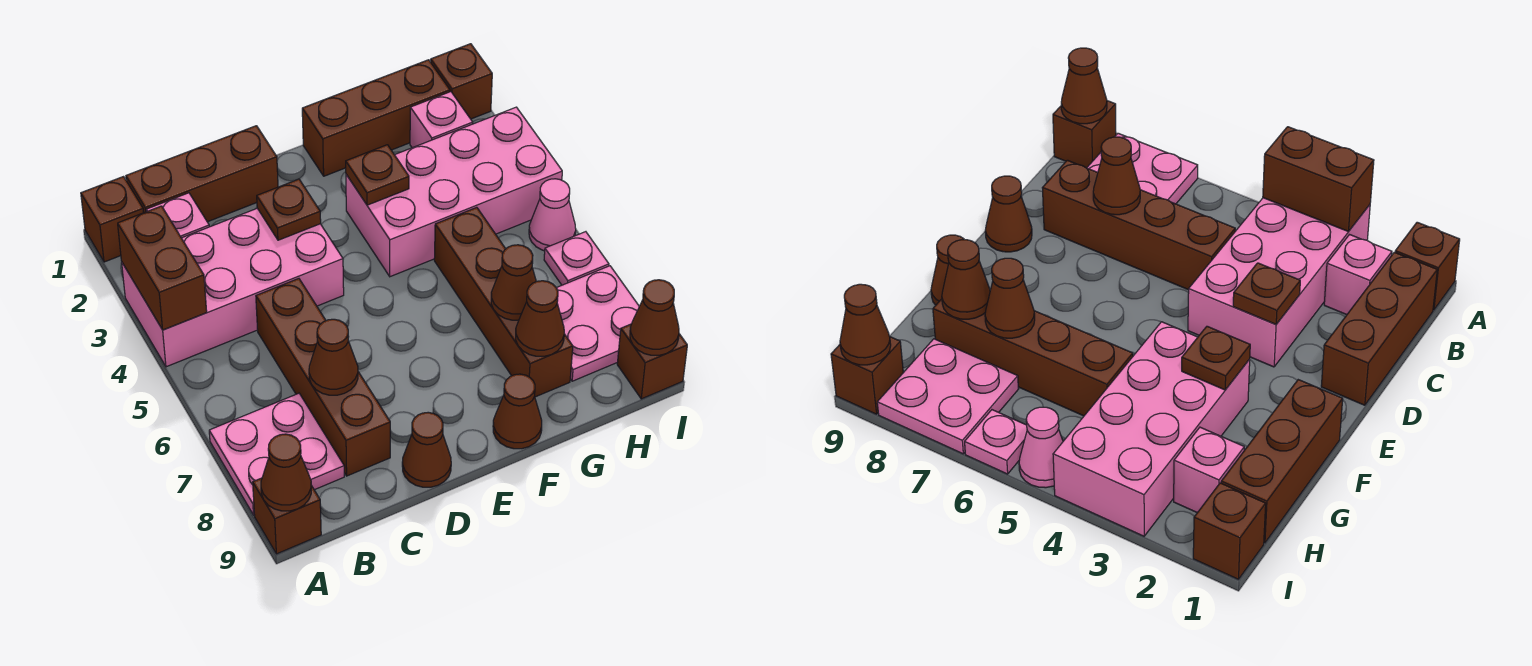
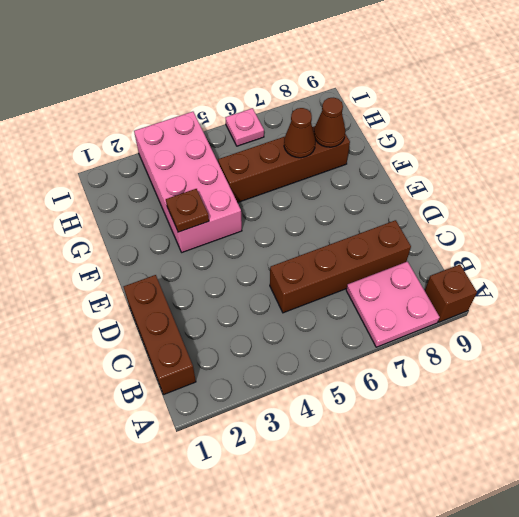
none -> brown brick A1 level 1
none -> pink brick A3:D4 level 1
none -> pink brick B2 level 1

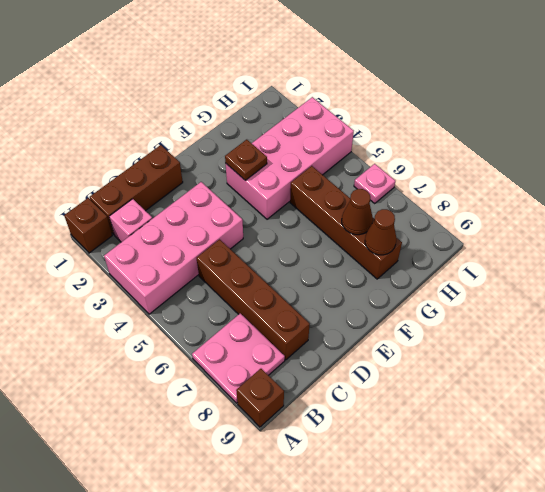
none -> brown cone D9 level 1
none -> brown brick F1:H1 level 1
none -> brown cone F9 level 1

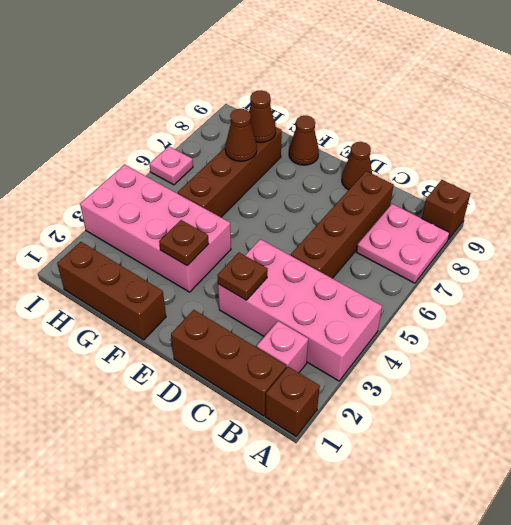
none -> pink brick H2 level 1
none -> pink plate H7:I8 level 1
none -> brown brick I1 level 1

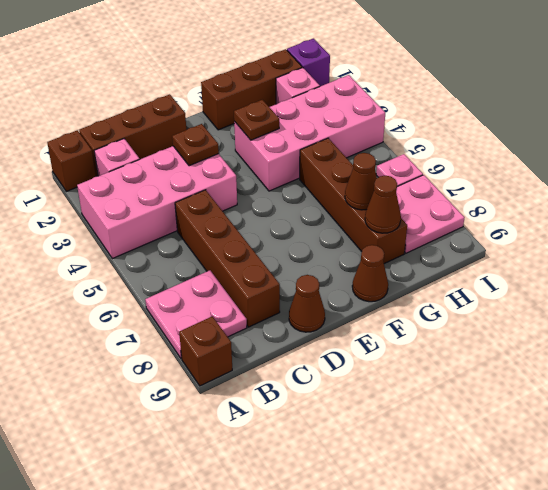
purple brick I1 level 1 -> brown brick I1 level 1
none -> pink cone I5 level 1
none -> brown brick I9 level 1
none -> brown brick A3:A4 level 2

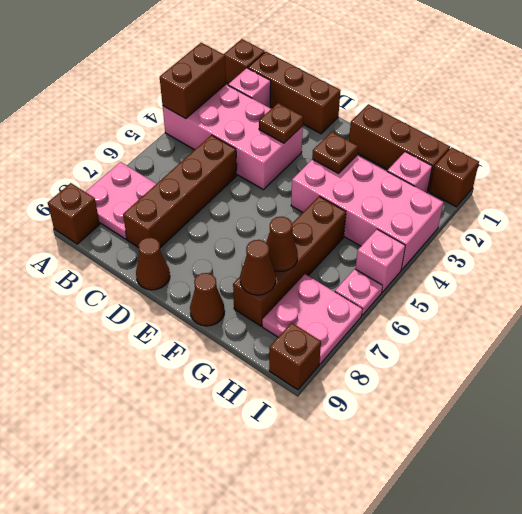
pink brick I5 level 1 -> pink cone I5 level 1
none -> brown cone A9 level 2
none -> brown cone C7 level 2
none -> brown cone I9 level 2

